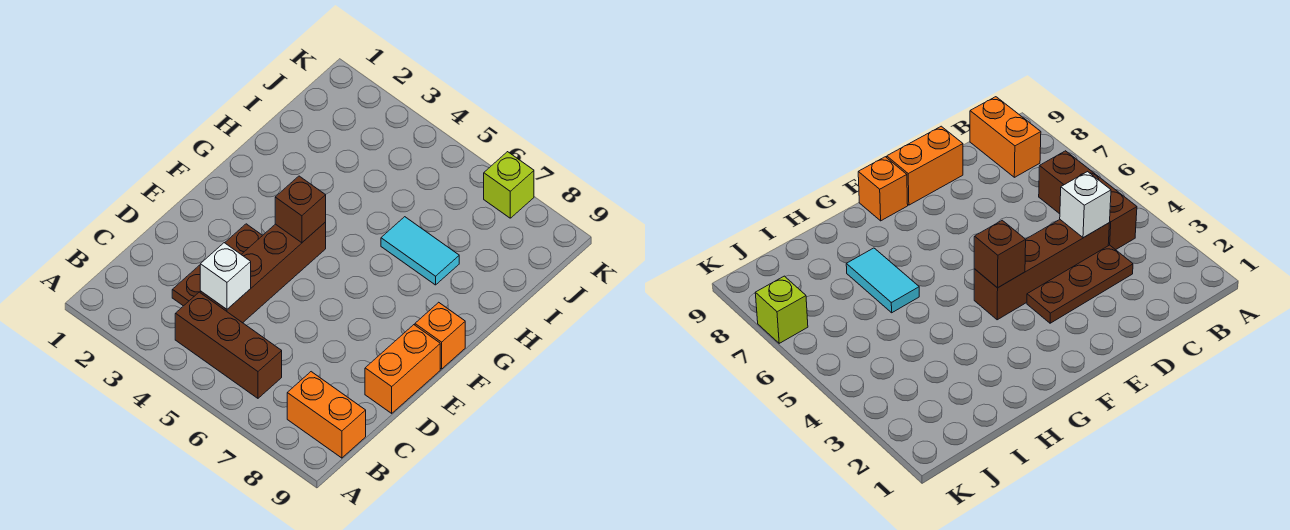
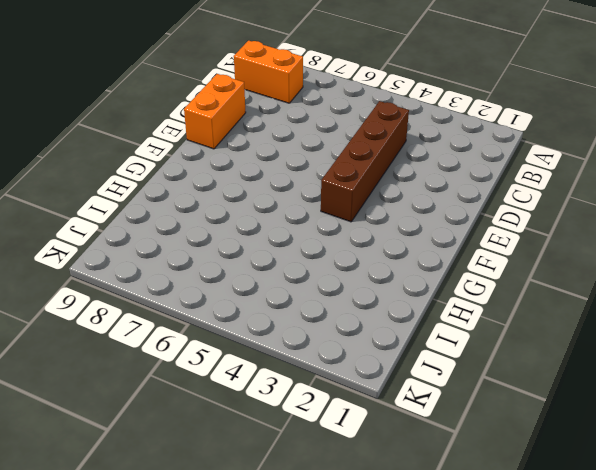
none -> brown brick B4:B6 level 1
none -> brown plate C3:E3 level 1

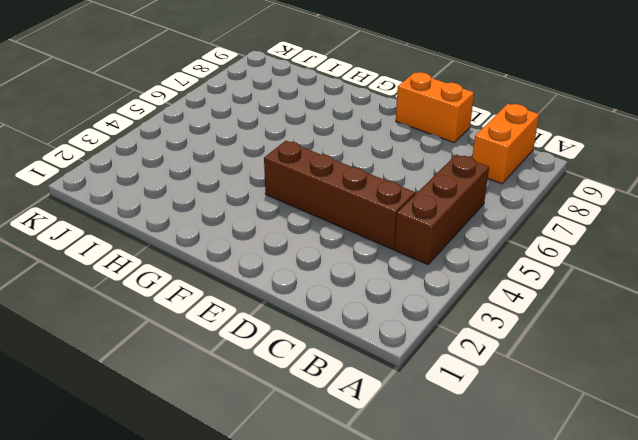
none -> brown plate C3:E3 level 1
none -> orange brick F9 level 1

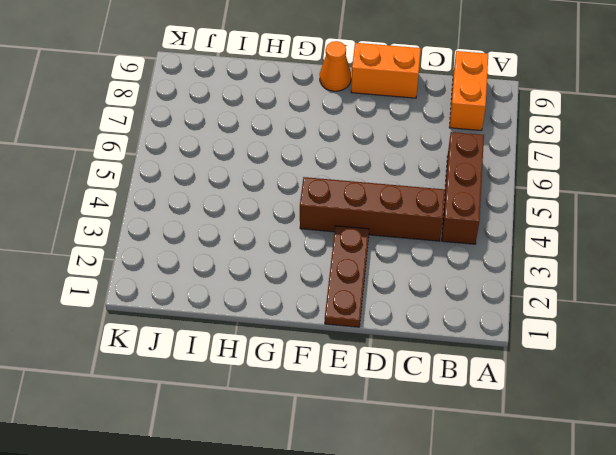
brown plate E1:E3 level 1 -> brown plate C3:E3 level 1
orange cone F9 level 1 -> orange brick F9 level 1
none -> cyan tile H6:H7 level 1
none -> lime brick K7 level 1

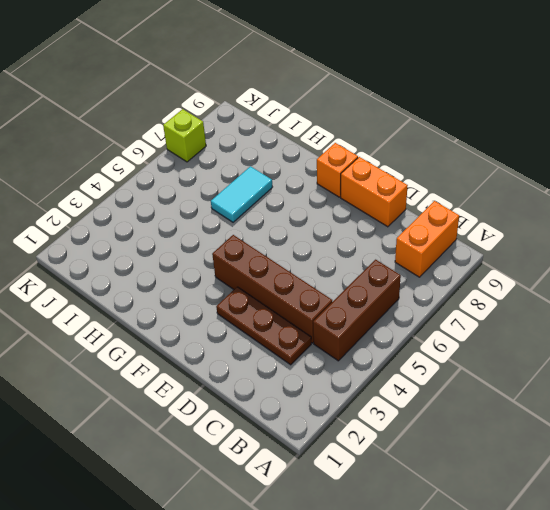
none -> white brick C4 level 2
none -> brown brick F4 level 2

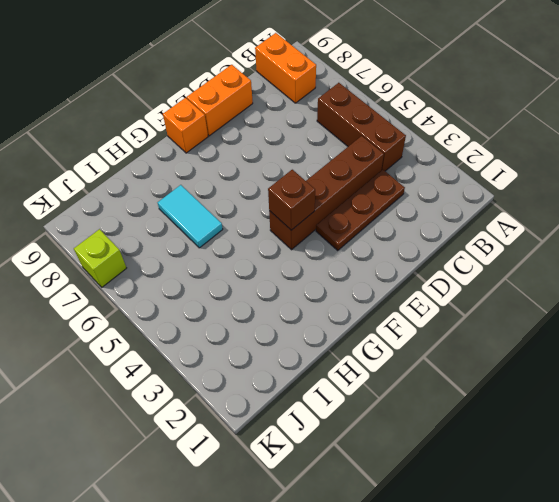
none -> white brick C4 level 2

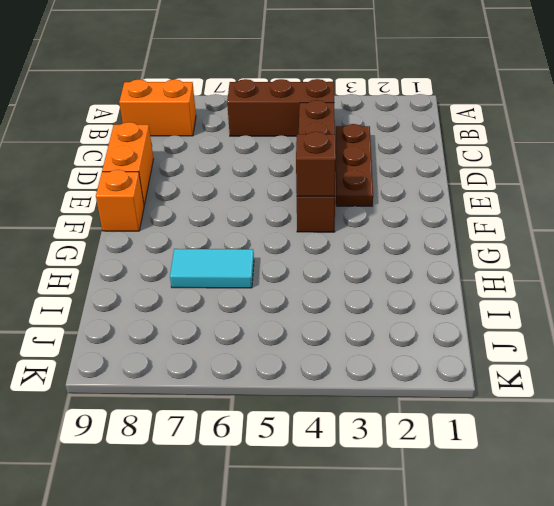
none -> lime brick K7 level 1
none -> white brick C4 level 2

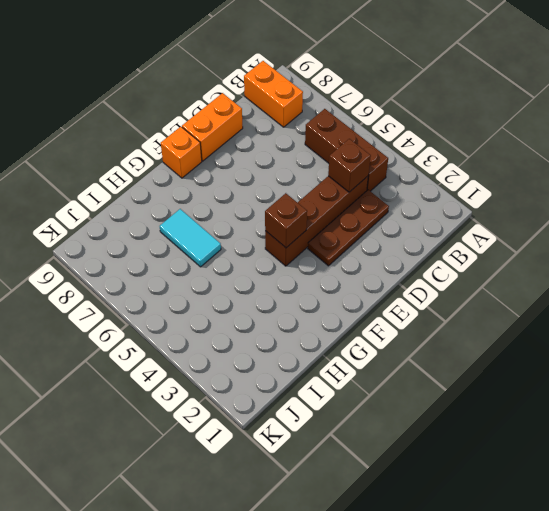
brown brick C4 level 2 -> white brick C4 level 2
none -> lime brick K7 level 1

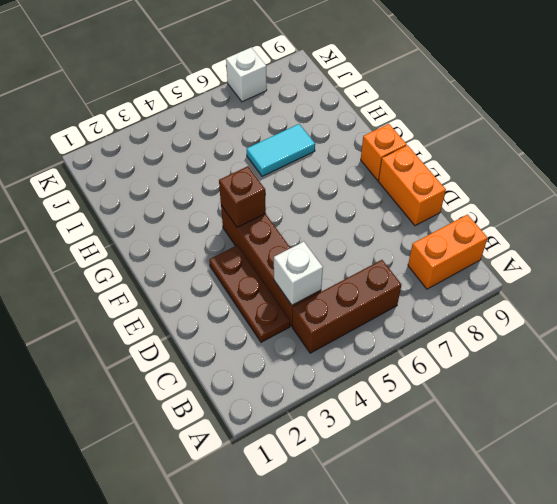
white brick K7 level 1 -> lime brick K7 level 1

